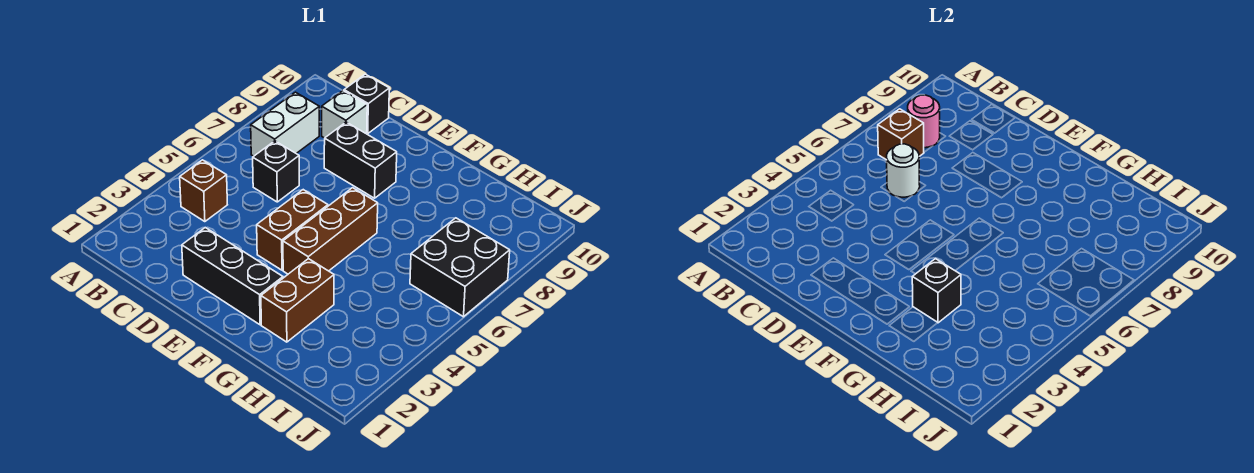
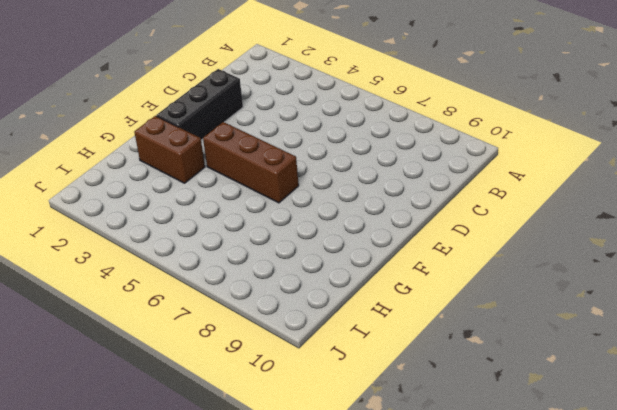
none -> brown brick B4 level 1
none -> white brick B7:B8 level 1
none -> black brick C6 level 1

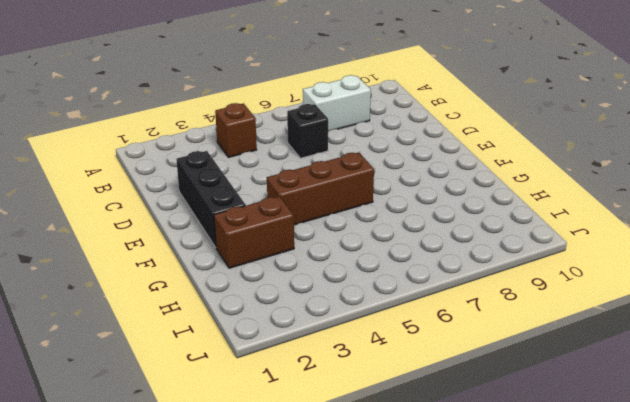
none -> white brick C9 level 1
none -> black brick C10 level 1
none -> black brick D8:E8 level 1

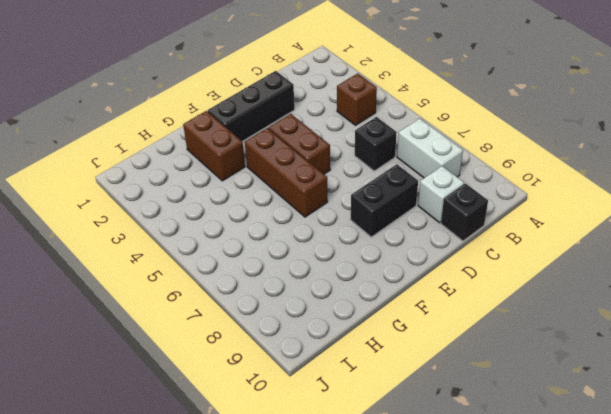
none -> black brick I6:J7 level 1
none -> brown brick B7 level 2
none -> pink round brick B8 level 2

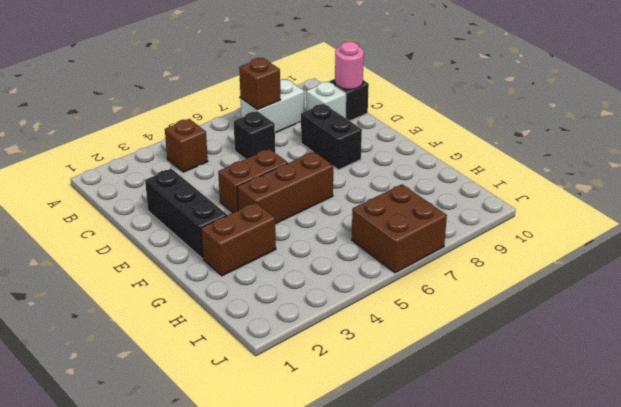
pink round brick C10 level 2 -> pink round brick B8 level 2
brown brick I6:J7 level 1 -> black brick I6:J7 level 1
none -> white round brick C6 level 2
none -> black brick G3 level 2

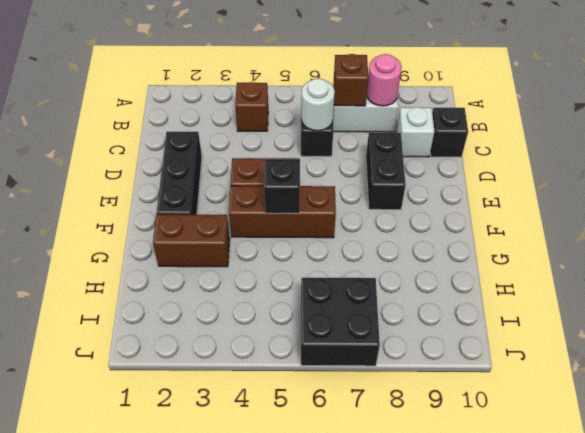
black brick F5 level 2 -> black brick G3 level 2

